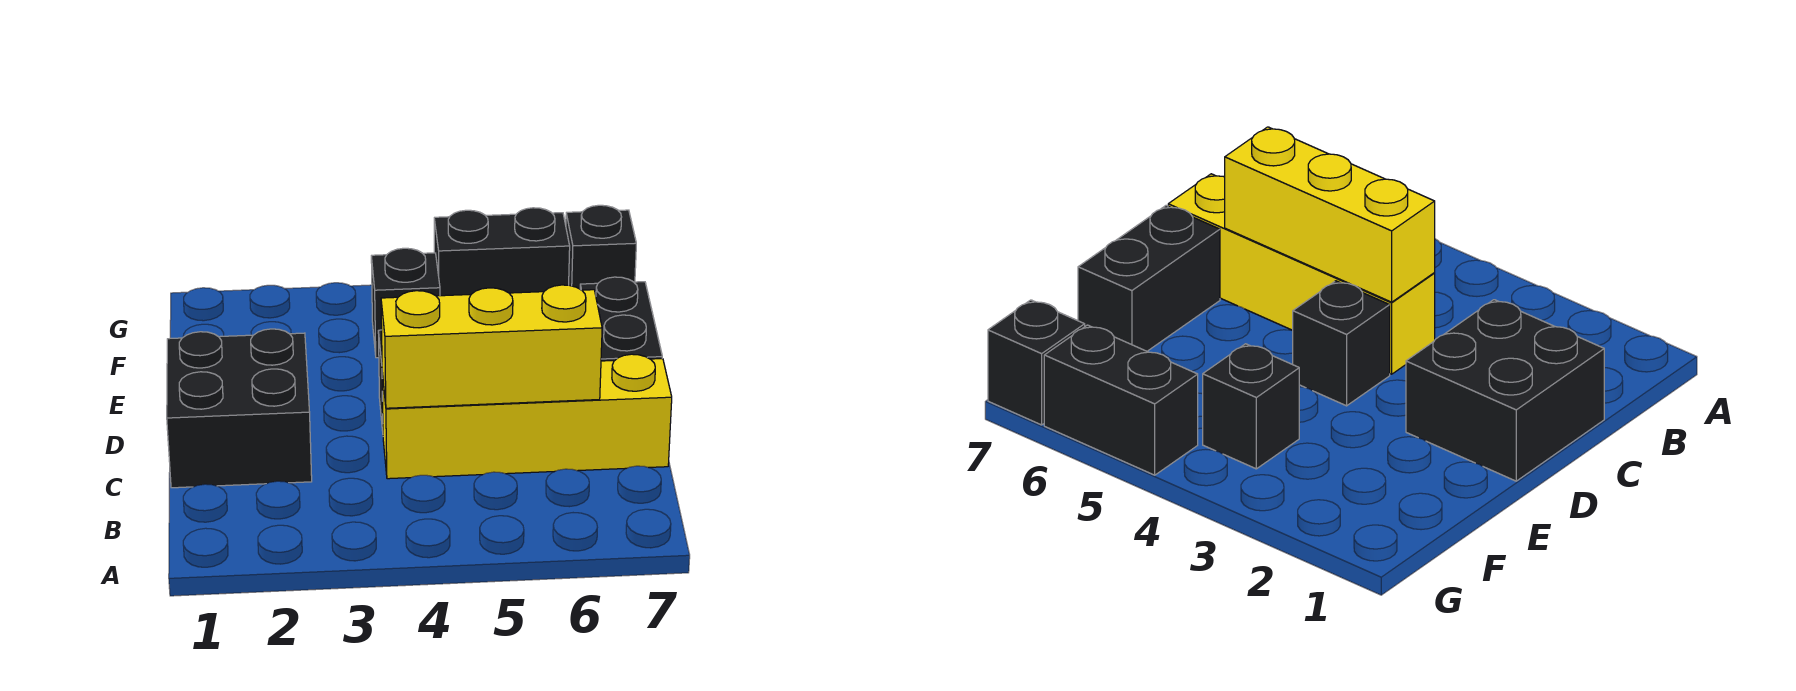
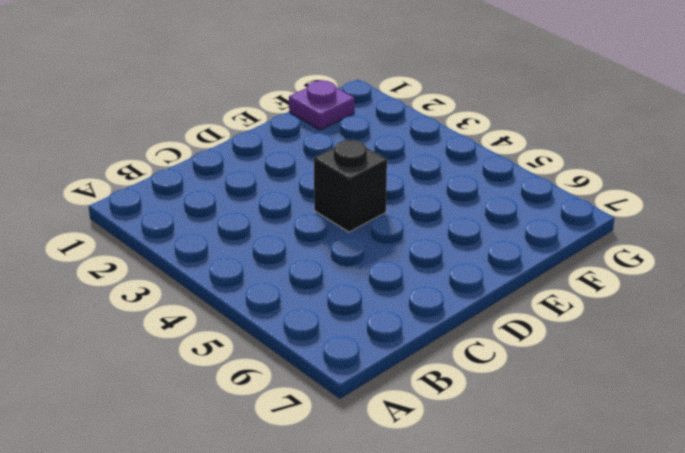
purple plate F1 level 1 -> none
none -> black brick C1:D2 level 1
none -> yellow brick C4:C7 level 1

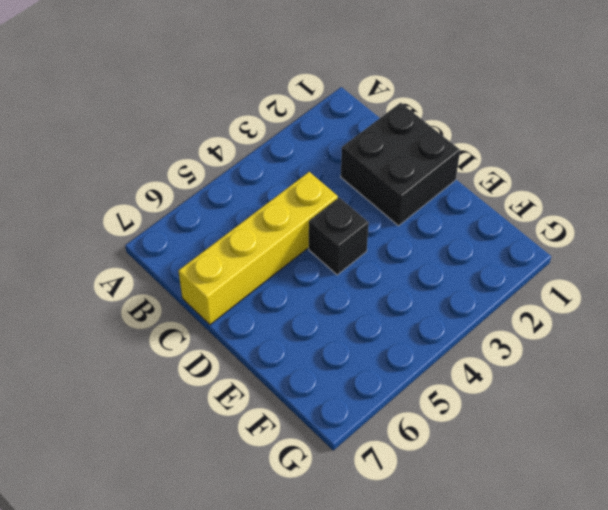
none -> black brick D7:E7 level 1
none -> black brick F4 level 1

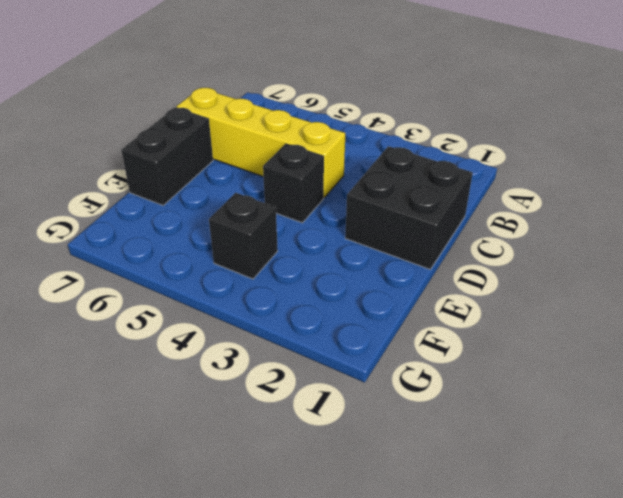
none -> black brick G5:G6 level 1
none -> black brick G7 level 1

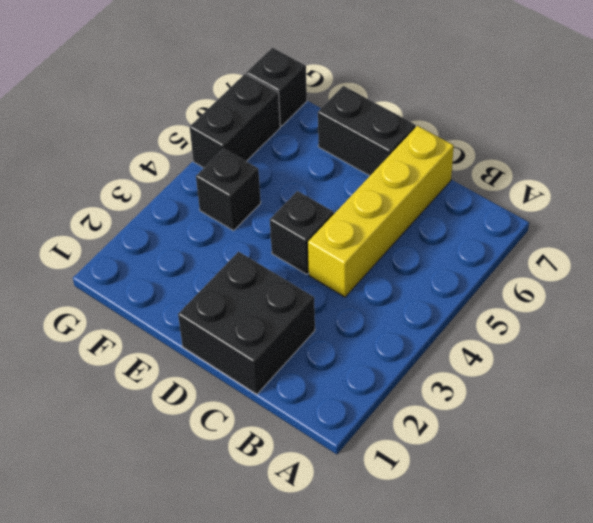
none -> yellow brick C4:C6 level 2

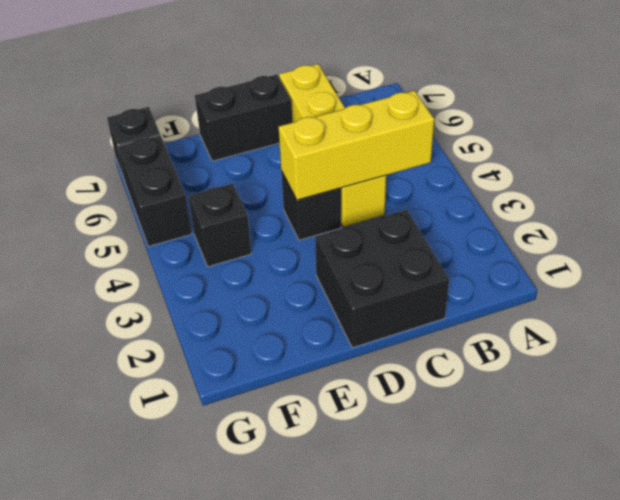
yellow brick B4:D4 level 2 -> yellow brick C4:C6 level 2

